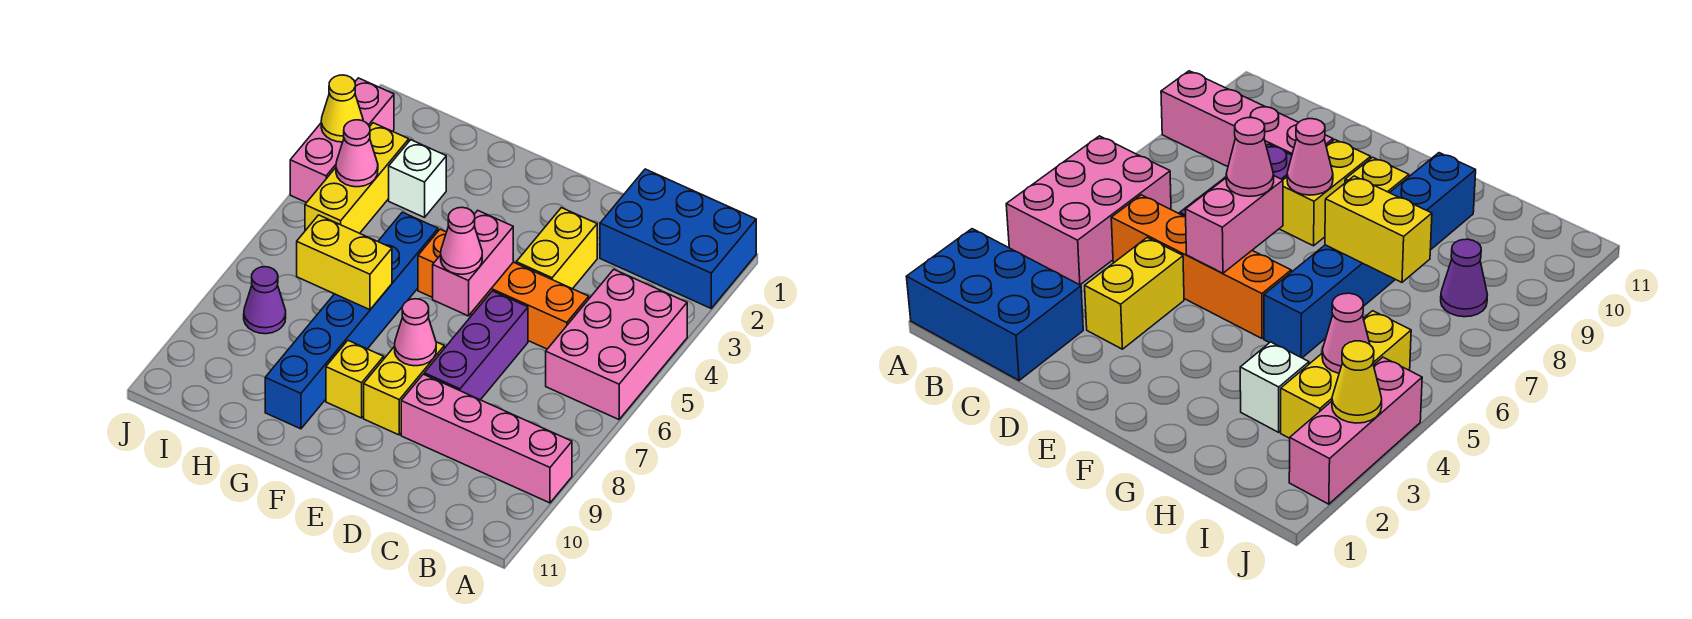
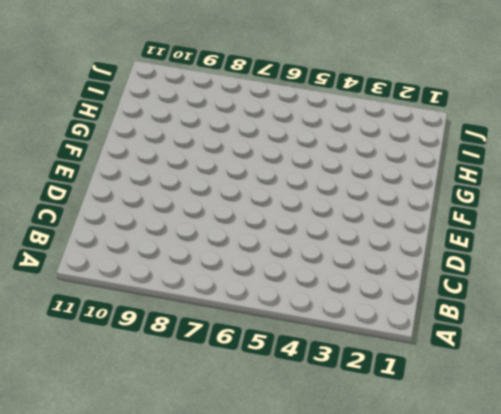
none -> blue brick A1:C2 level 1
none -> pink brick A4:B6 level 1
none -> pink brick A9:D9 level 1

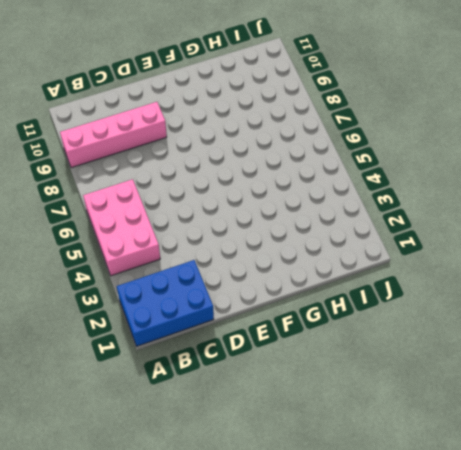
none -> orange brick C5:F5 level 1
none -> yellow brick D3:D4 level 1
none -> purple brick D6:D8 level 1

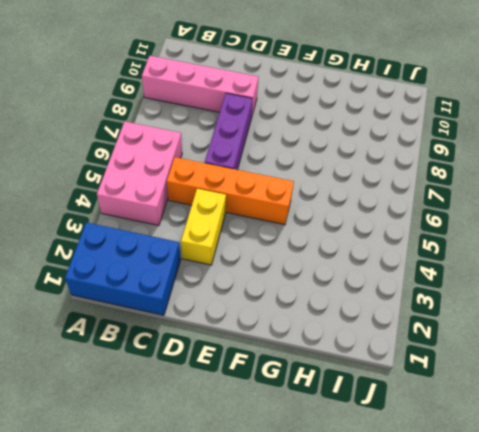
none -> yellow brick E8:E9 level 1
none -> yellow brick F9 level 1
none -> blue brick G5:G10 level 1

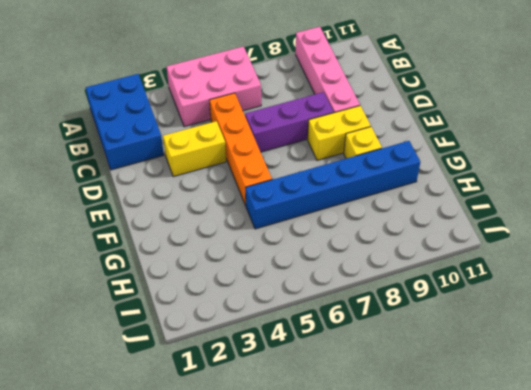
none -> white brick H3 level 1
none -> yellow brick I3:I5 level 1
none -> purple cone I8 level 1

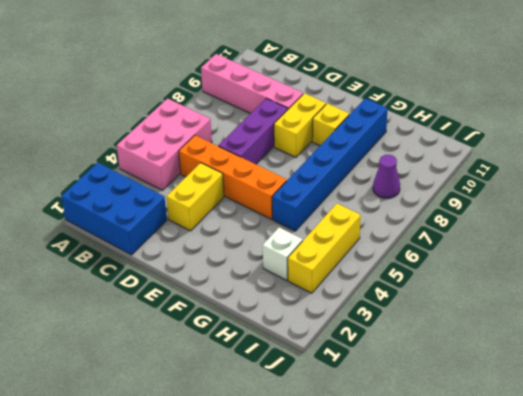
none -> pink brick J2:J4 level 1
none -> pink brick E5:E6 level 2
none -> pink cone E8 level 2

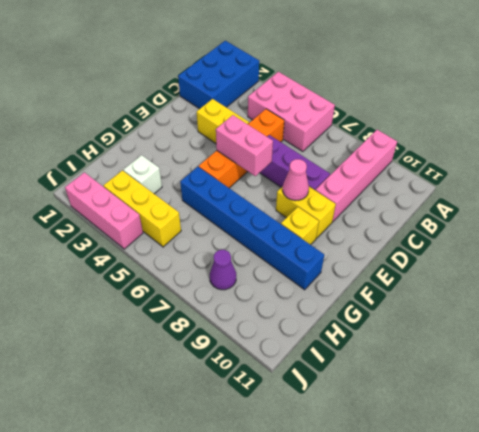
none -> yellow brick G7:H7 level 2
none -> pink cone I4 level 2
none -> yellow cone J3 level 2

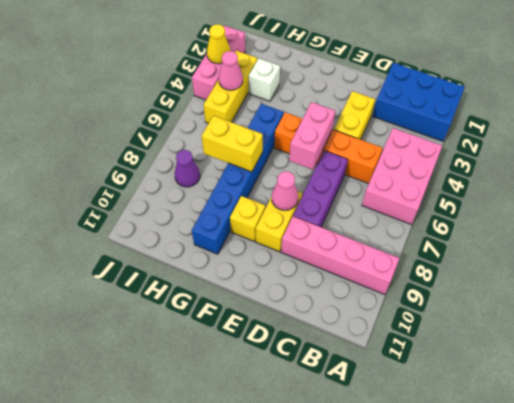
none -> pink cone E6 level 3

